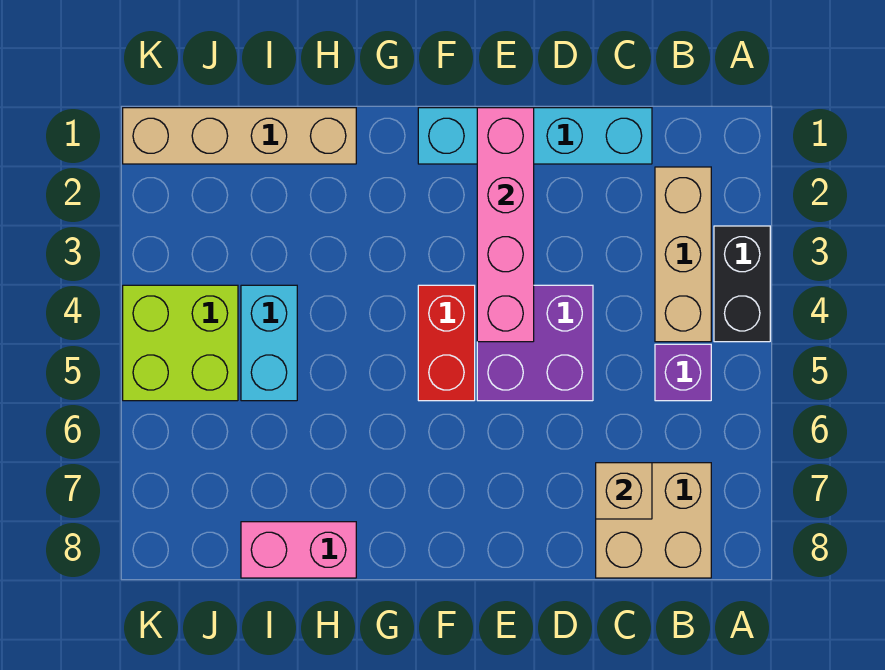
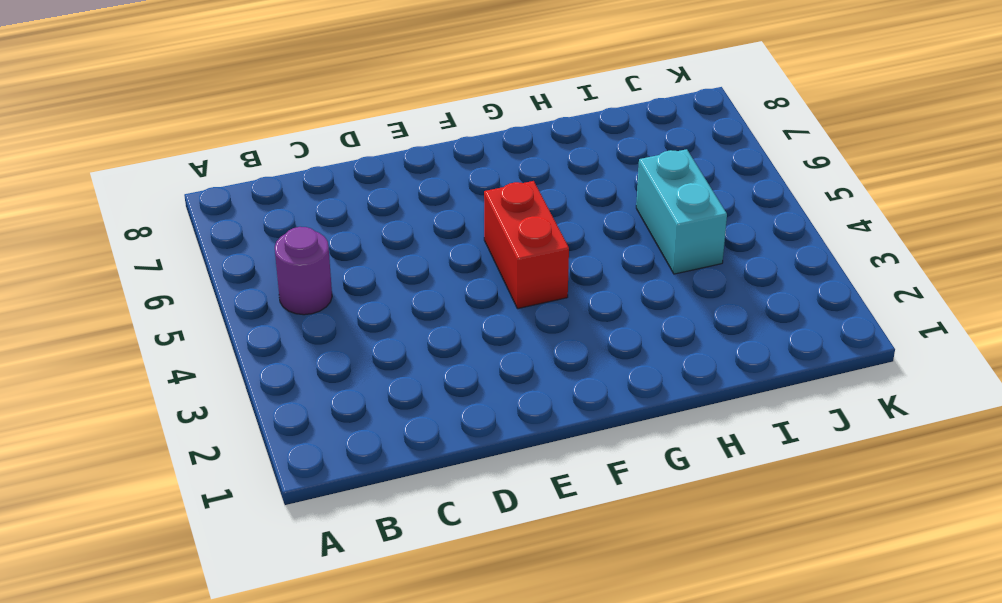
purple round brick B5 level 1 -> purple brick B5 level 1
none -> black brick A3:A4 level 1
none -> tan brick B2:B4 level 1
none -> tan brick B7:C8 level 1

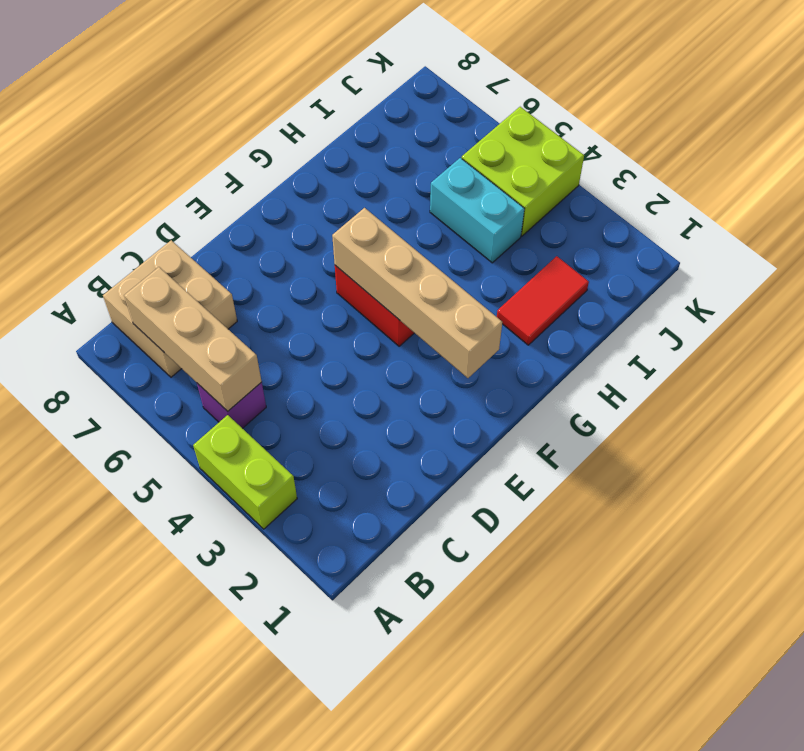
lime brick A3:A4 level 1 -> black brick A3:A4 level 1
tan brick B5:B7 level 2 -> tan brick B2:B4 level 1
tan brick F2:F5 level 2 -> tan brick H1:K1 level 1
red tile H2:I2 level 1 -> none
none -> cyan brick C1:F1 level 1
none -> purple brick D4:E5 level 1
none -> pink brick H8:I8 level 1

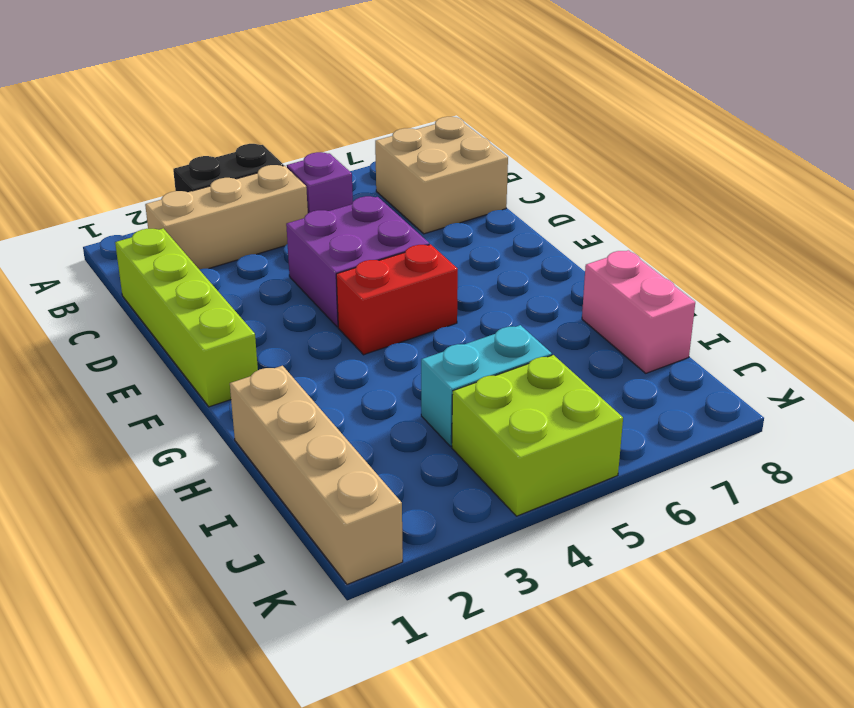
lime brick C1:F1 level 1 -> cyan brick C1:F1 level 1
none -> tan brick C7 level 2
none -> pink brick E1:E4 level 2

